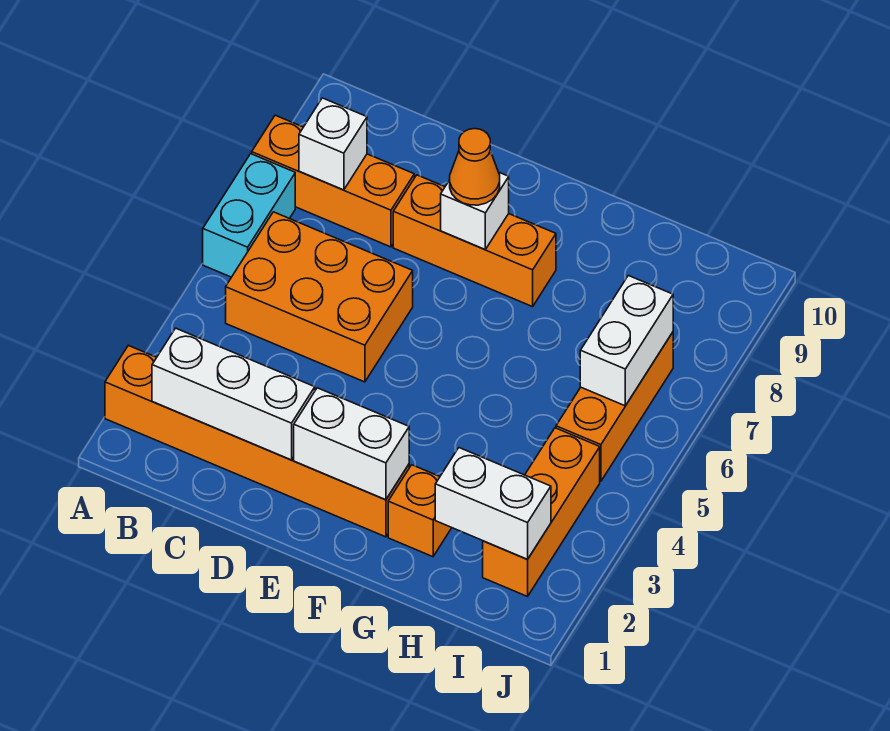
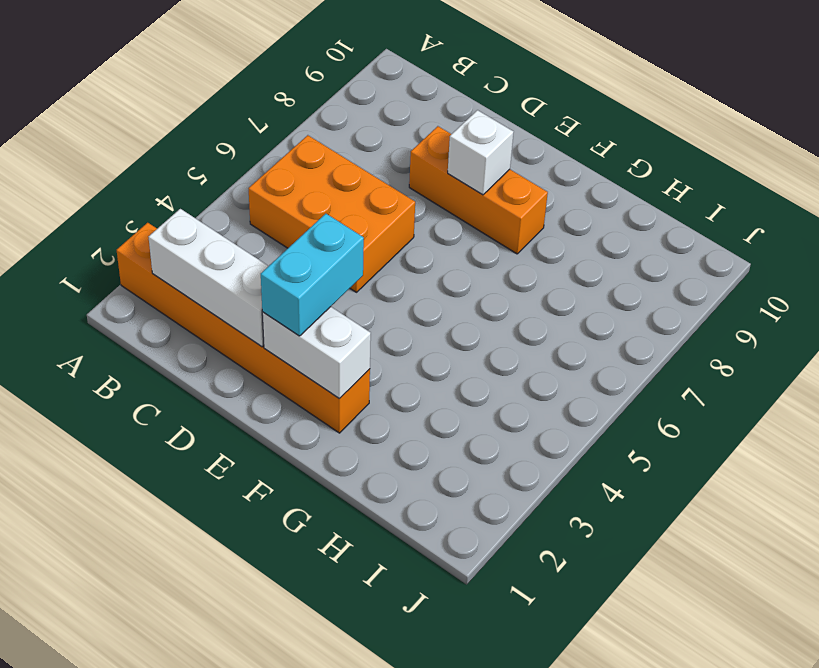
cyan brick E2:E3 level 3 -> cyan brick A6:A7 level 1
none -> orange brick A8:C8 level 1
none -> orange brick G2 level 1
none -> orange brick I2:I4 level 1

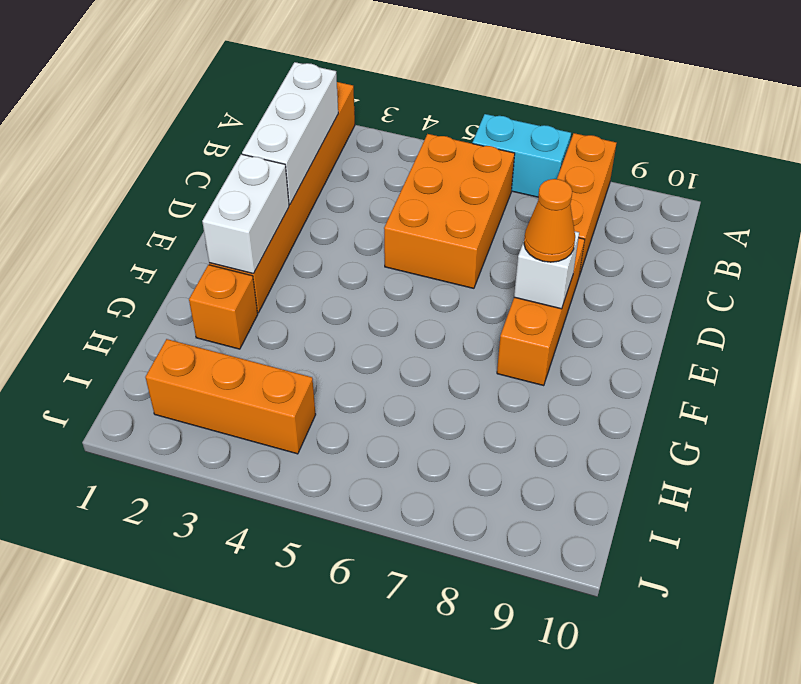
none -> orange brick I5:I7 level 1
none -> white brick B8 level 2
none -> white brick H2:I2 level 2

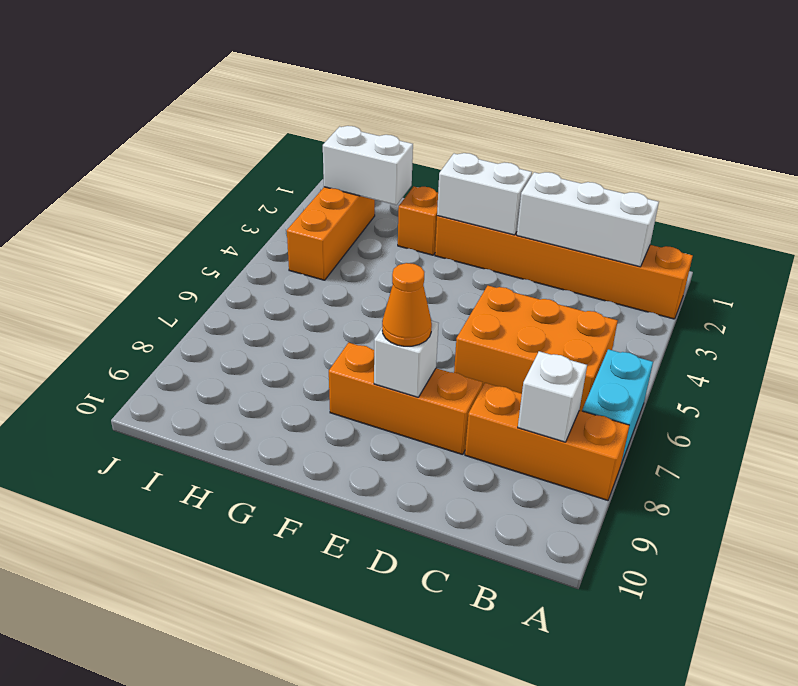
none -> orange brick I5:I7 level 1
none -> white brick I6:I7 level 2

